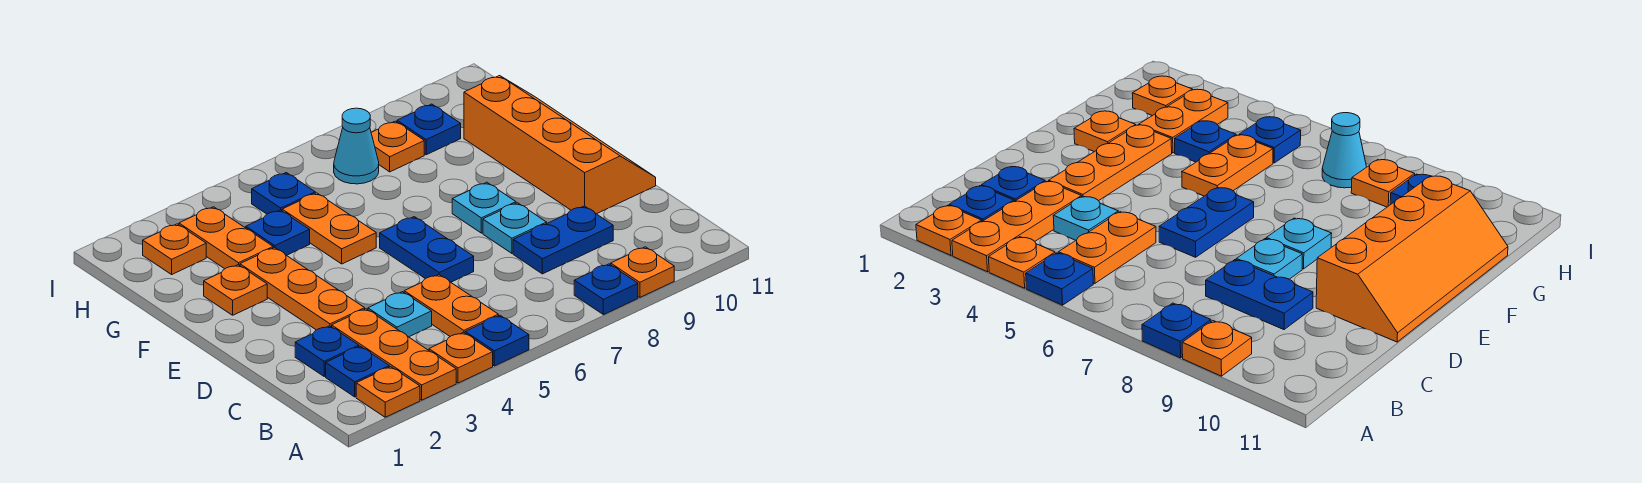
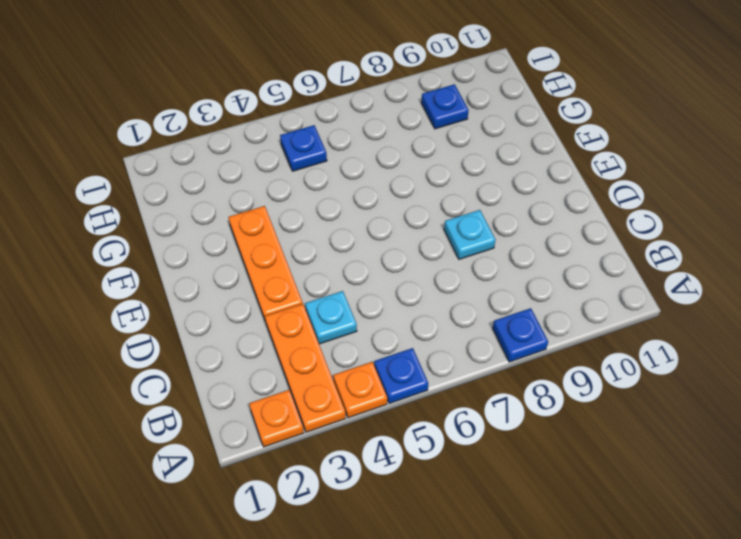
none -> orange plate A9 level 1
none -> blue plate B2 level 1
none -> orange plate B5:C5 level 1

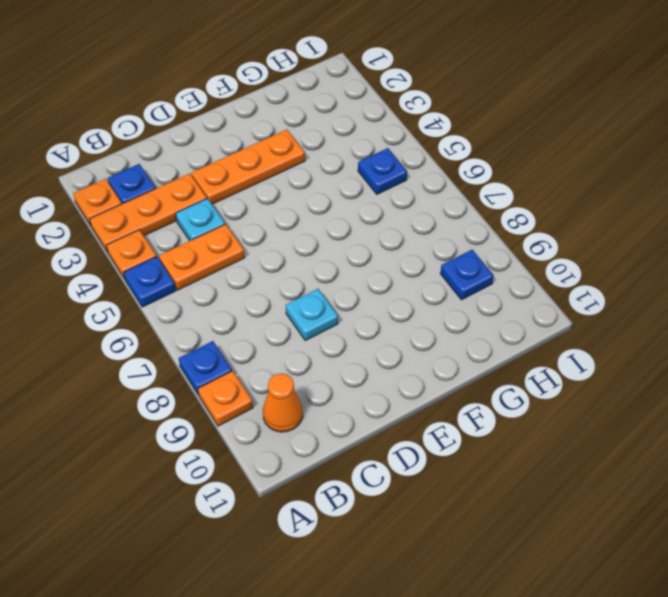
orange cone B10 level 1 -> none
none -> blue plate C2 level 1
none -> blue plate C8:C9 level 1
none -> blue plate D6:E6 level 1

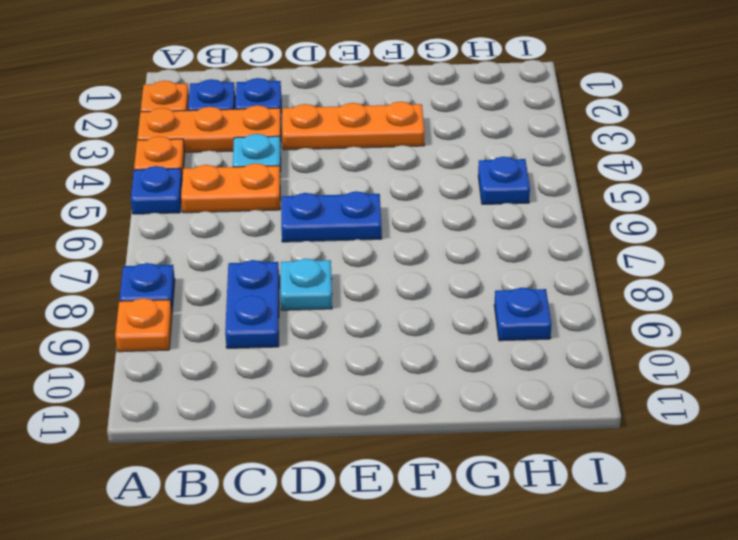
none -> orange slope D10:G11 level 1 top 10
none -> cyan plate E8 level 1
none -> orange plate F2 level 1

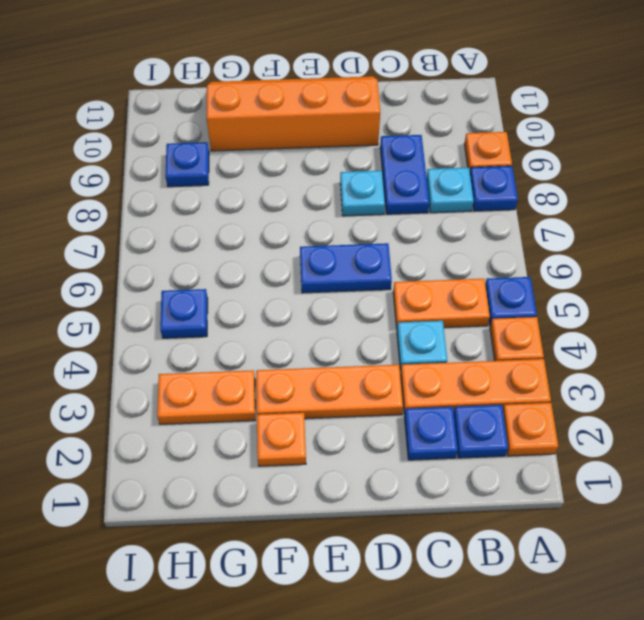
cyan plate B8 level 1 -> cyan plate E8 level 1
none -> orange plate F5:G5 level 1
none -> blue plate G4 level 1
none -> orange plate H2 level 1

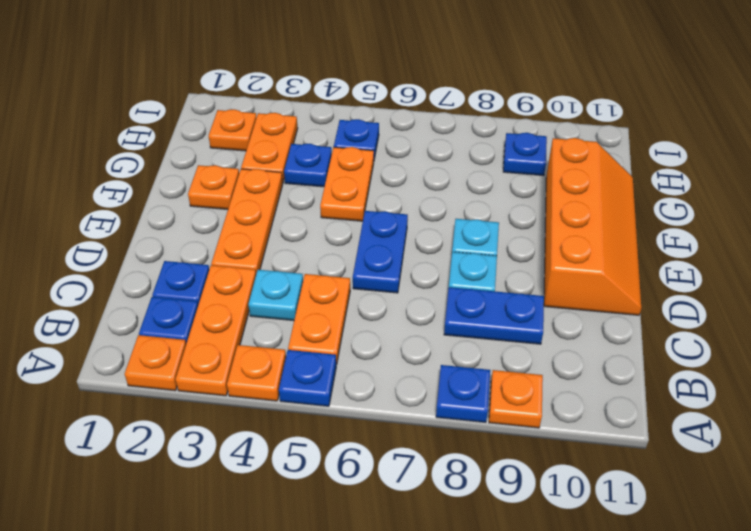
none -> cyan cone H7 level 1
none -> orange plate H8 level 1

